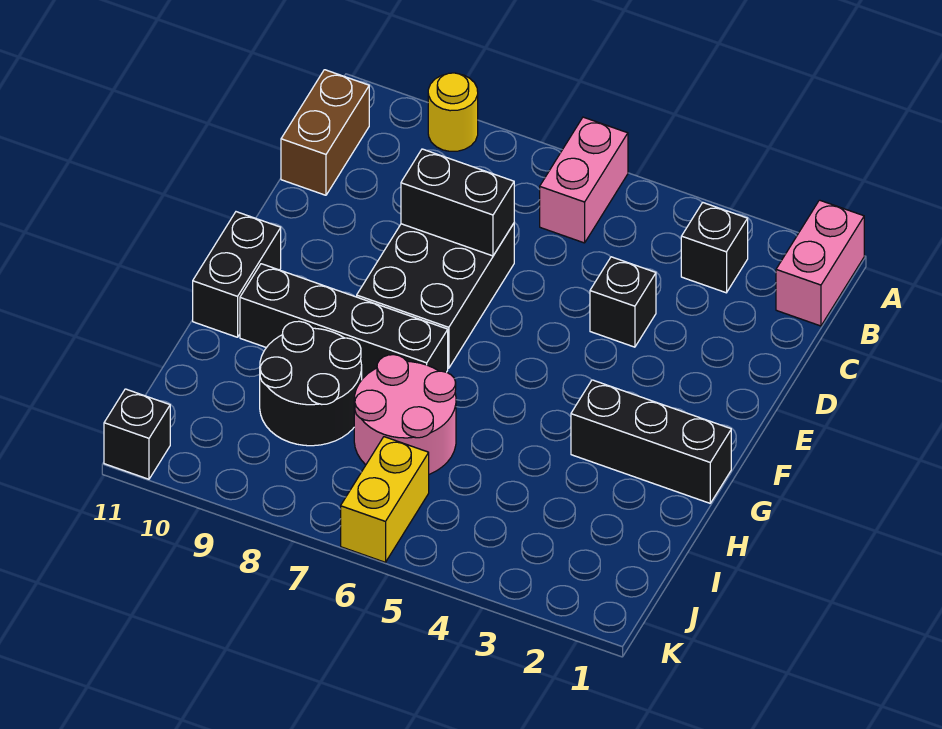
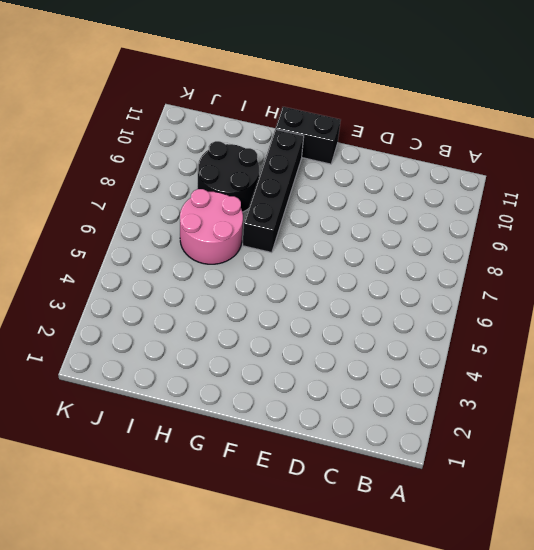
none -> pink brick A1:B1 level 1
none -> pink brick A6:B6 level 1
none -> yellow round brick A9 level 1

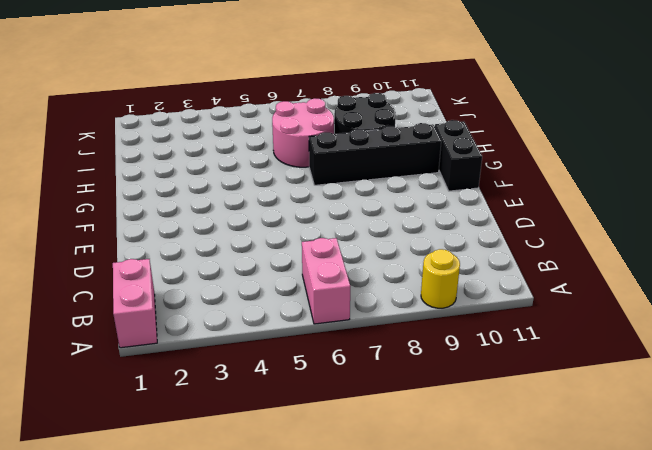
none -> black brick B3 level 1
none -> brown brick B11:C11 level 1
none -> black brick D4 level 1

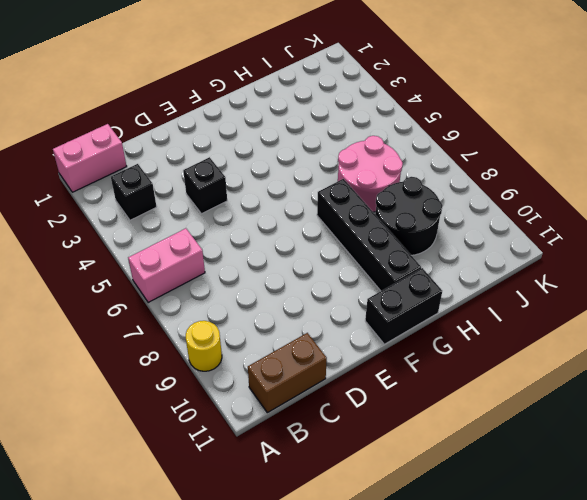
none -> black brick D7:F8 level 1
none -> black brick G1:G3 level 1
none -> yellow brick J6:K6 level 1

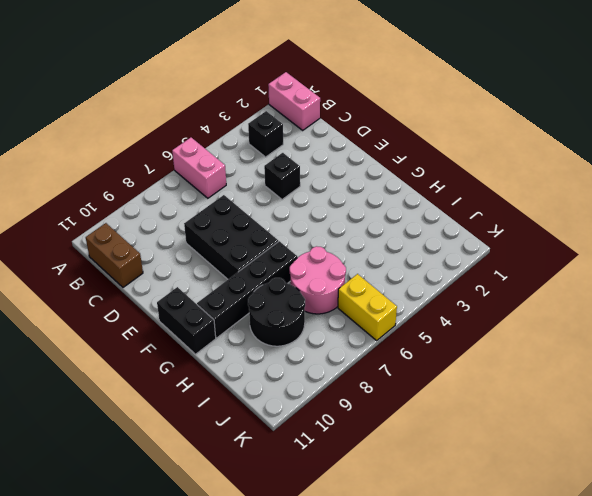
none -> yellow round brick A9 level 1
none -> black brick G1:G3 level 1
none -> black brick K11 level 1

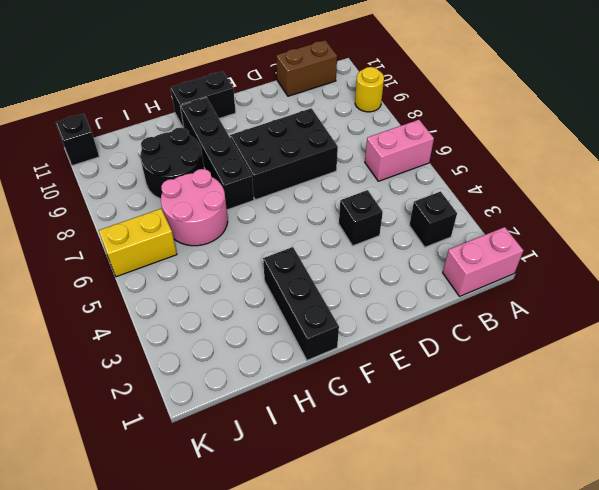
none -> black brick D7:D8 level 2

